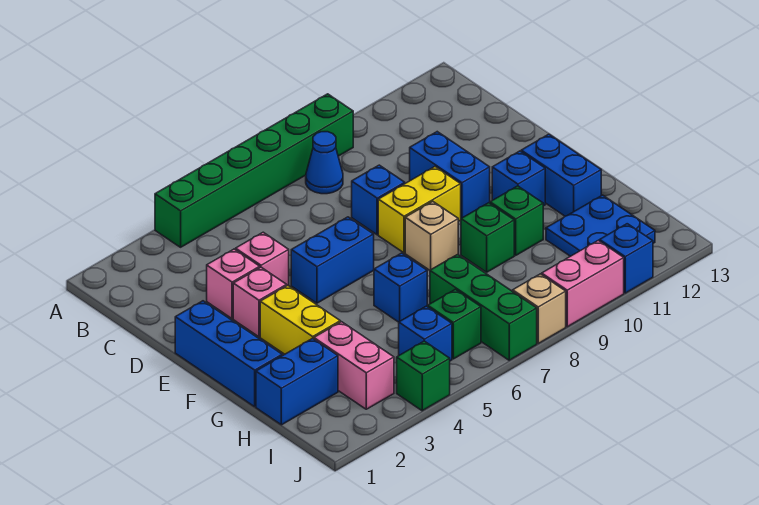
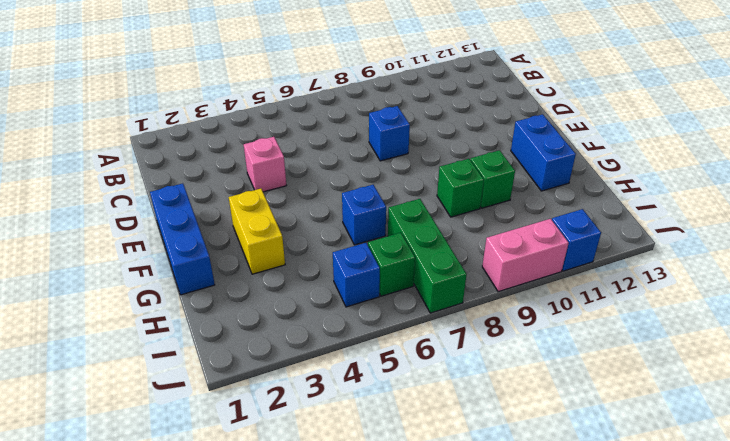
none -> green brick A4:A9 level 1
none -> blue cone B8 level 1
none -> pink brick D3 level 1

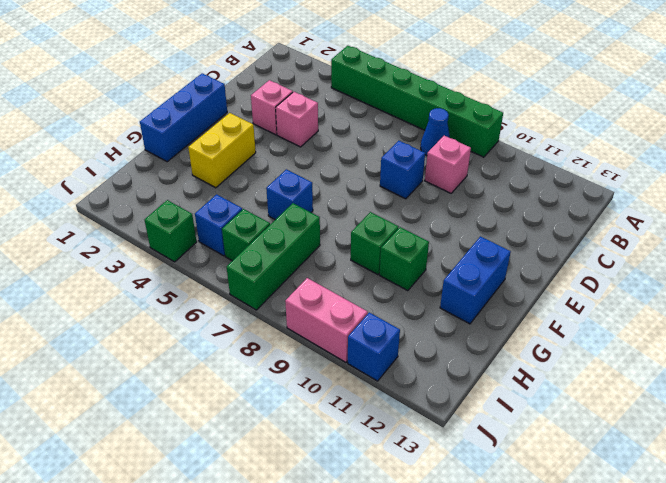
pink brick C9 level 1 -> pink brick E3 level 1
none -> blue brick D10:E10 level 1
none -> blue brick E5:E6 level 1
none -> yellow brick E8:E9 level 1

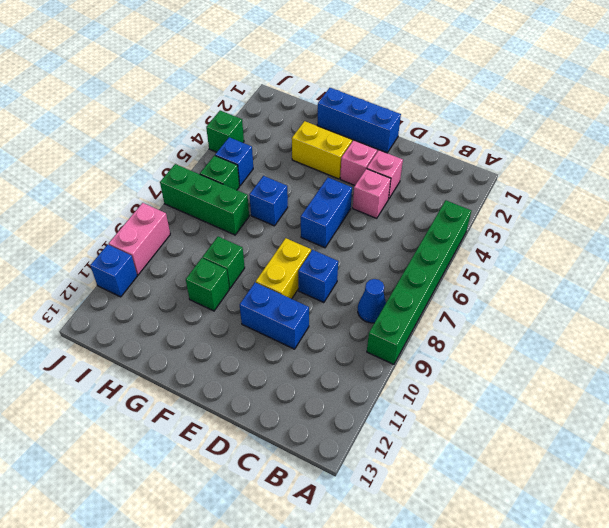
none -> tan brick F8 level 1
none -> blue brick F11 level 1
none -> blue brick F12:G12 level 1

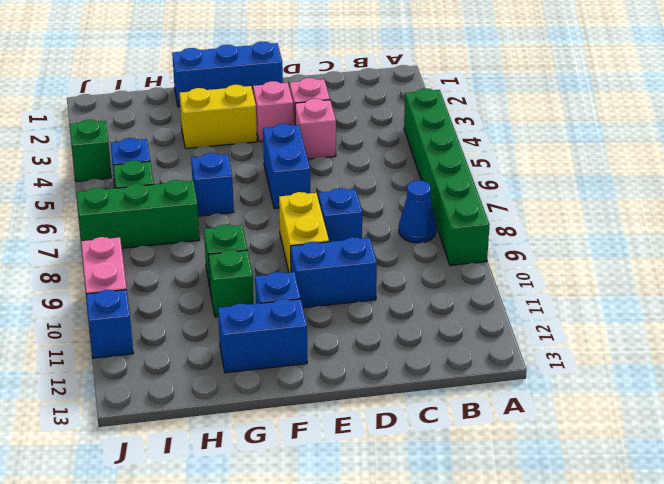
none -> tan brick F8 level 1
none -> blue brick H1:H2 level 1
none -> pink brick H3:I3 level 1

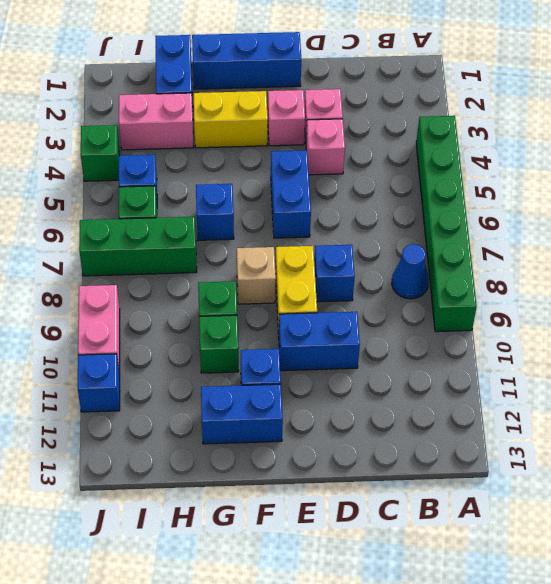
none -> blue plate H11:I12 level 1
none -> tan brick J8 level 1

